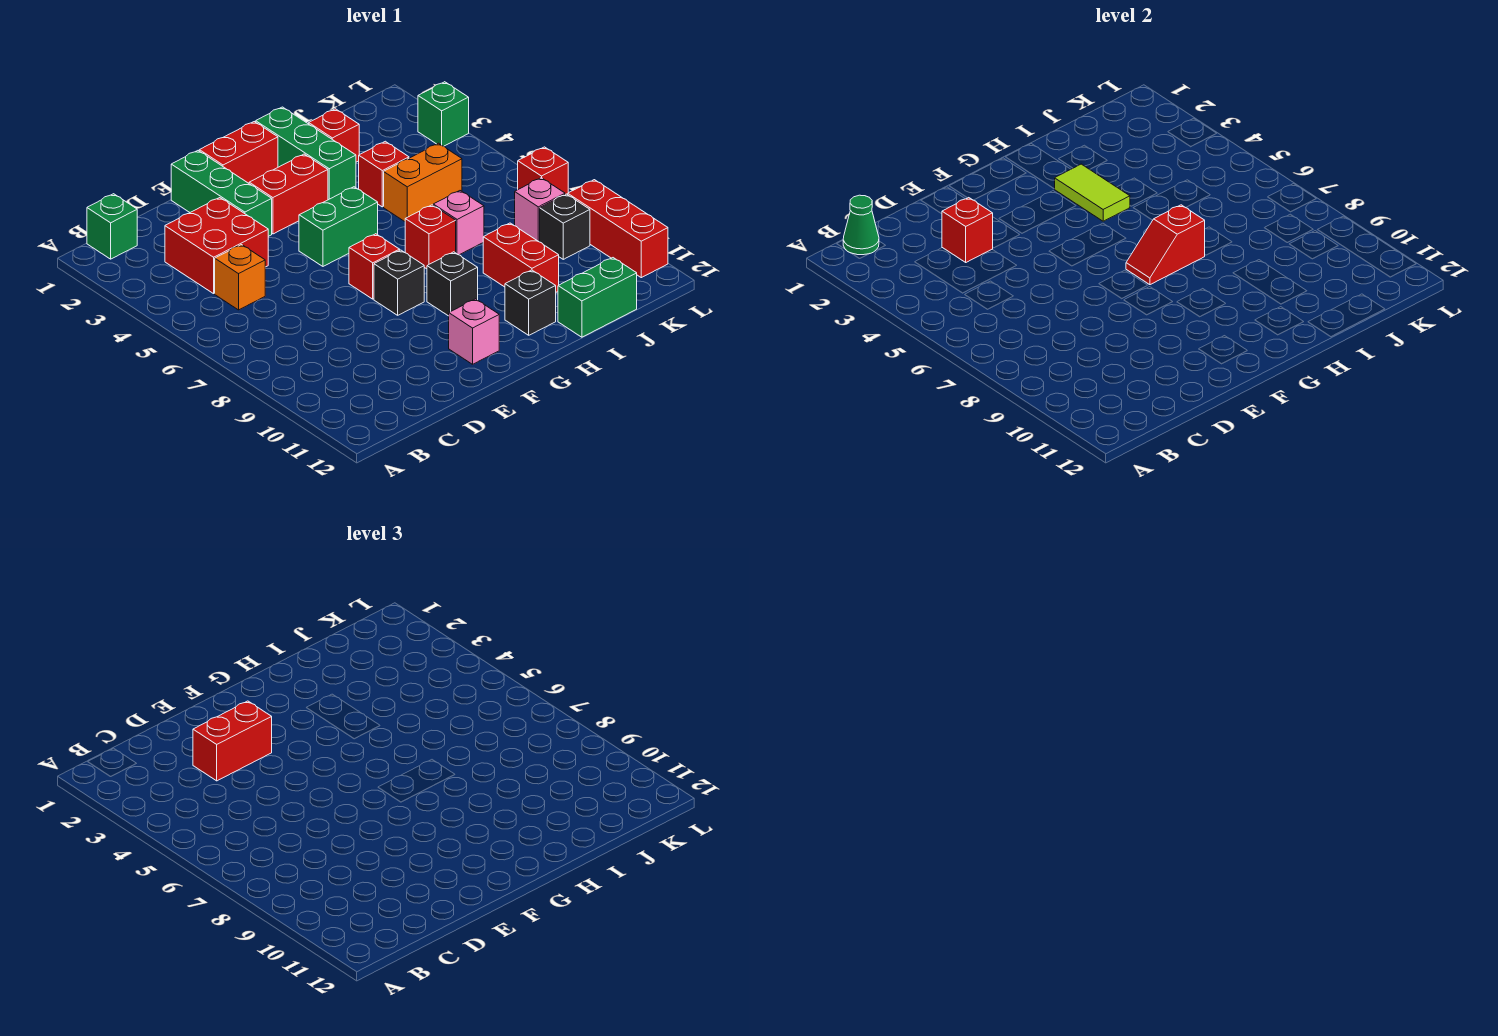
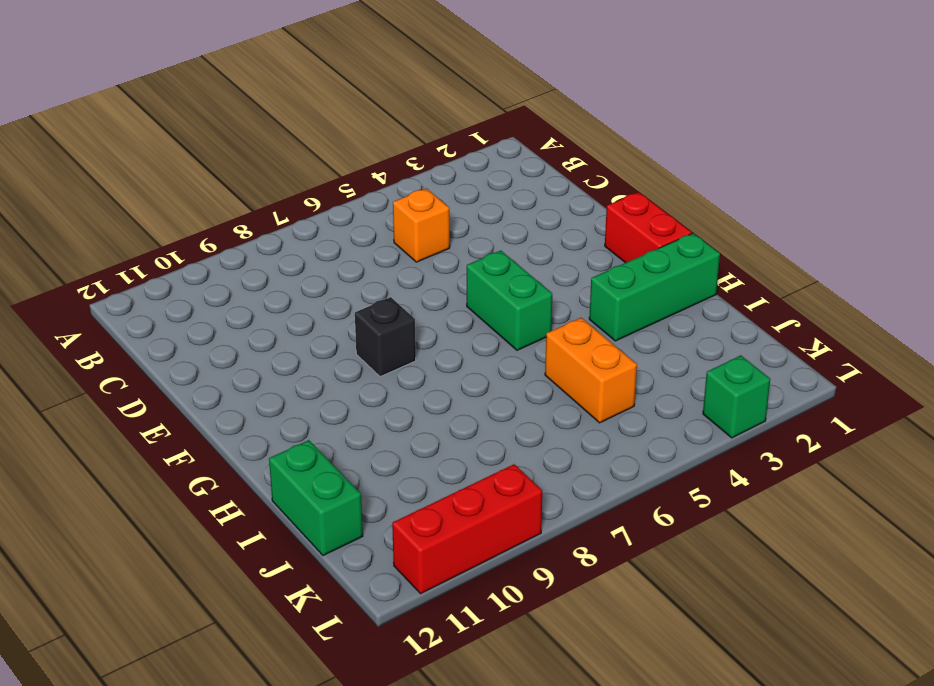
none -> green brick B1 level 1
none -> red brick C3:D4 level 1
none -> green brick E1:E3 level 1
none -> red brick F3:G3 level 1

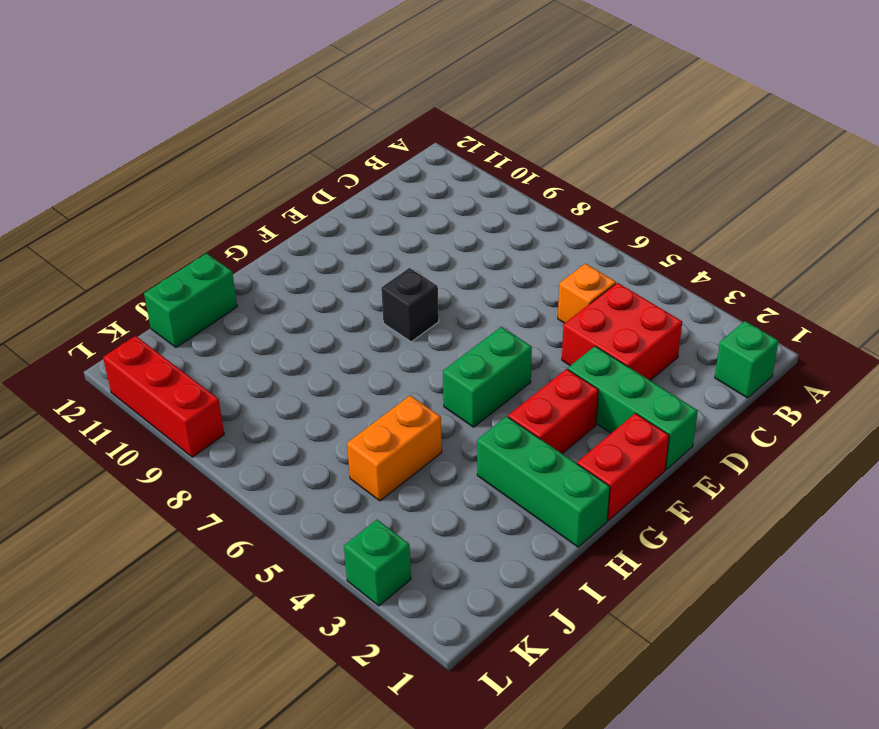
none -> red brick F7 level 1
none -> pink brick F11 level 1
none -> black brick G9 level 1
none -> red brick H7 level 1

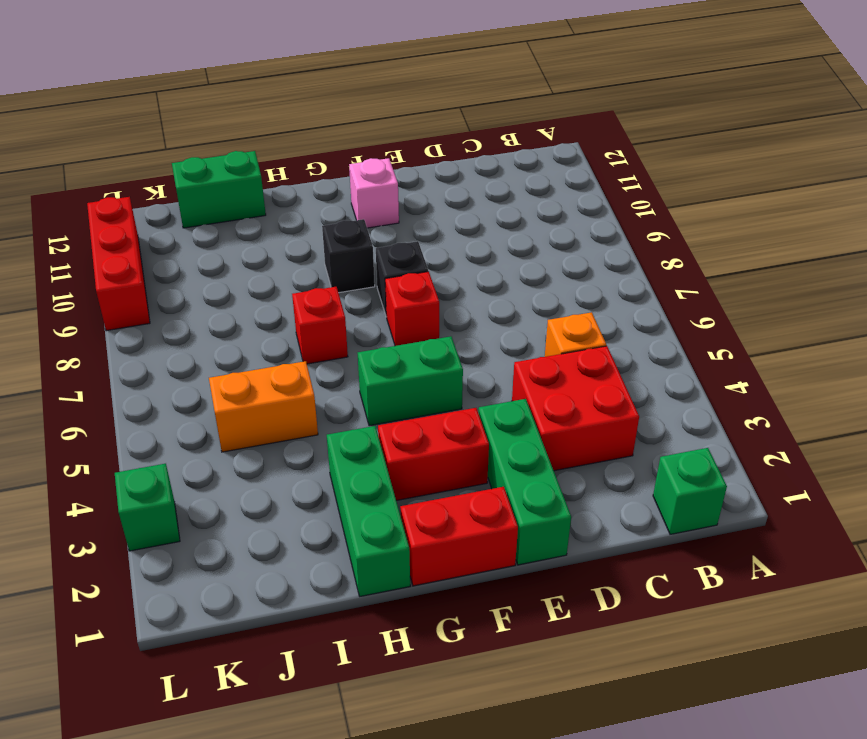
none -> black brick H11 level 1
none -> red brick I2 level 1
none -> red brick I4 level 1
none -> pink brick I7 level 1

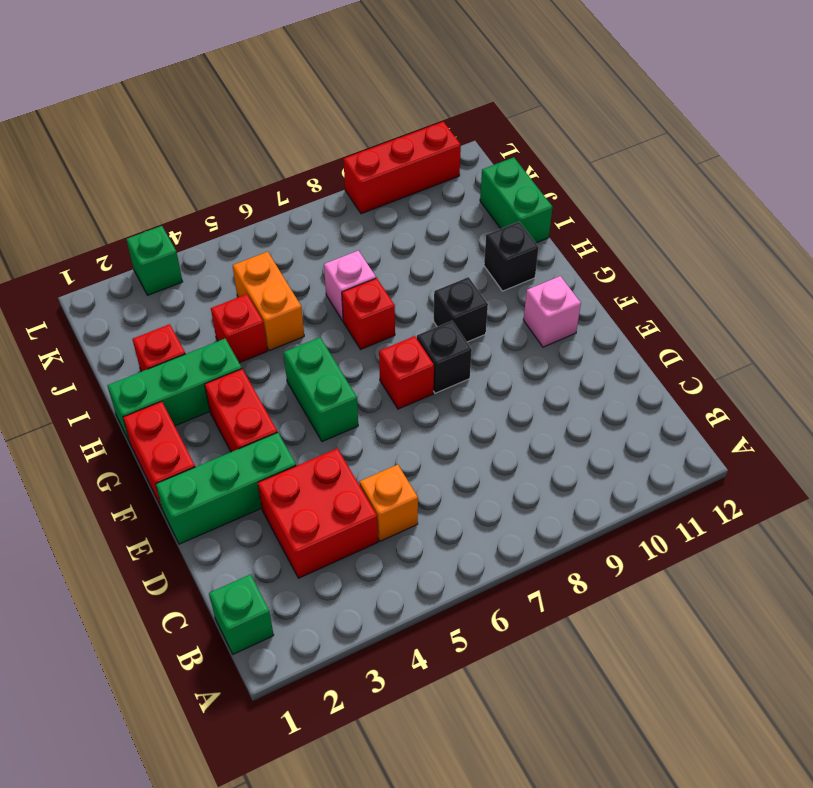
none -> red brick I9:I10 level 1
none -> pink brick K8 level 1
none -> black brick K9 level 1
none -> red brick L7 level 1

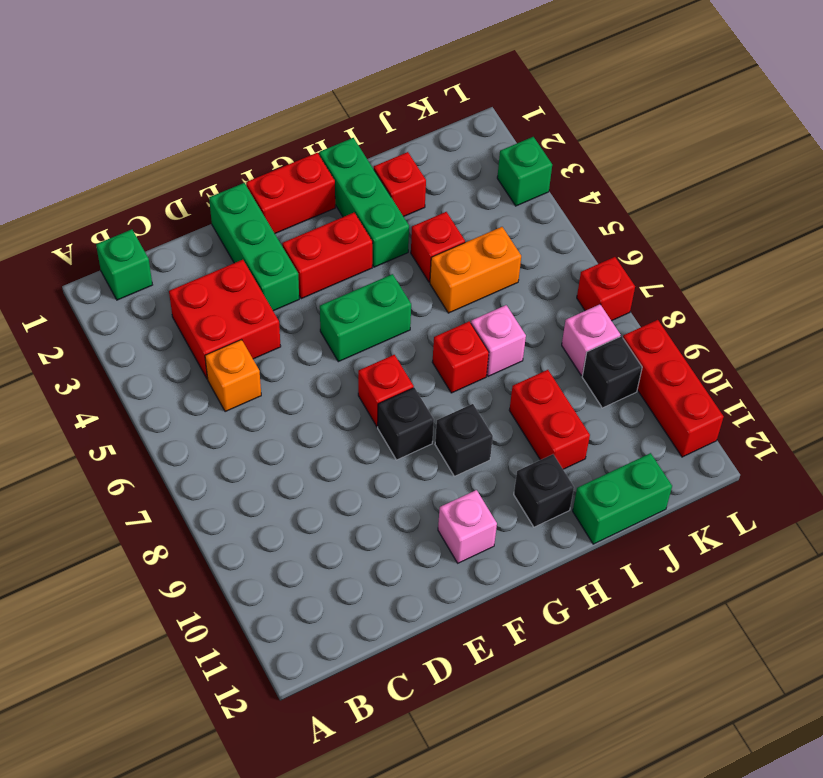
none -> green cone B1 level 2
none -> red brick D3 level 2
none -> red slope G7:H7 level 2 top H
none -> lime tile H3:H4 level 2

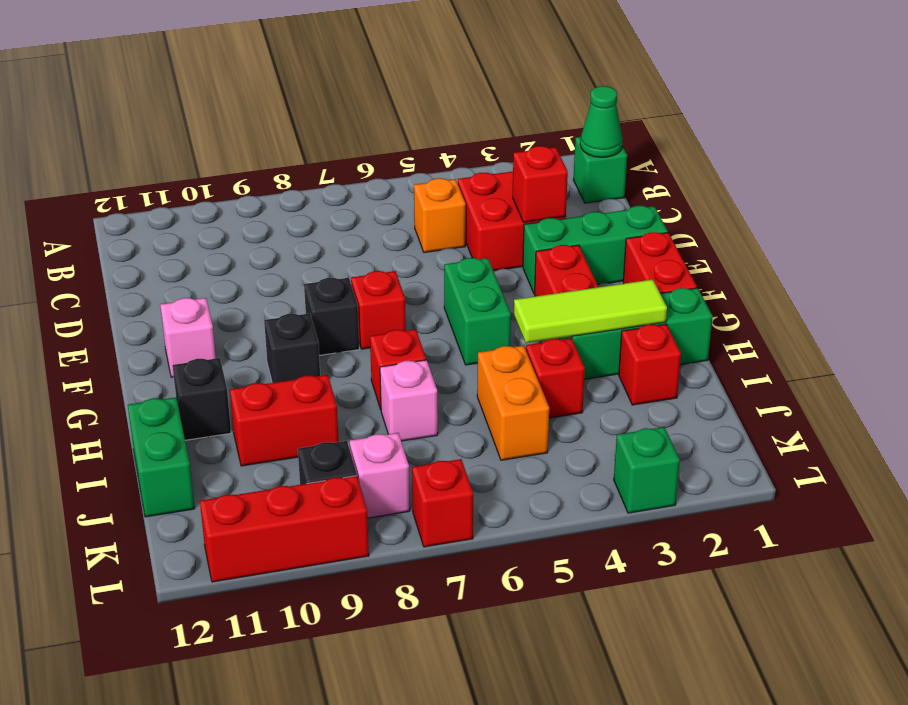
lime tile H2:H4 level 2 -> lime tile H3:H4 level 2
none -> red slope G7:H7 level 2 top H
none -> red brick D3:E3 level 3

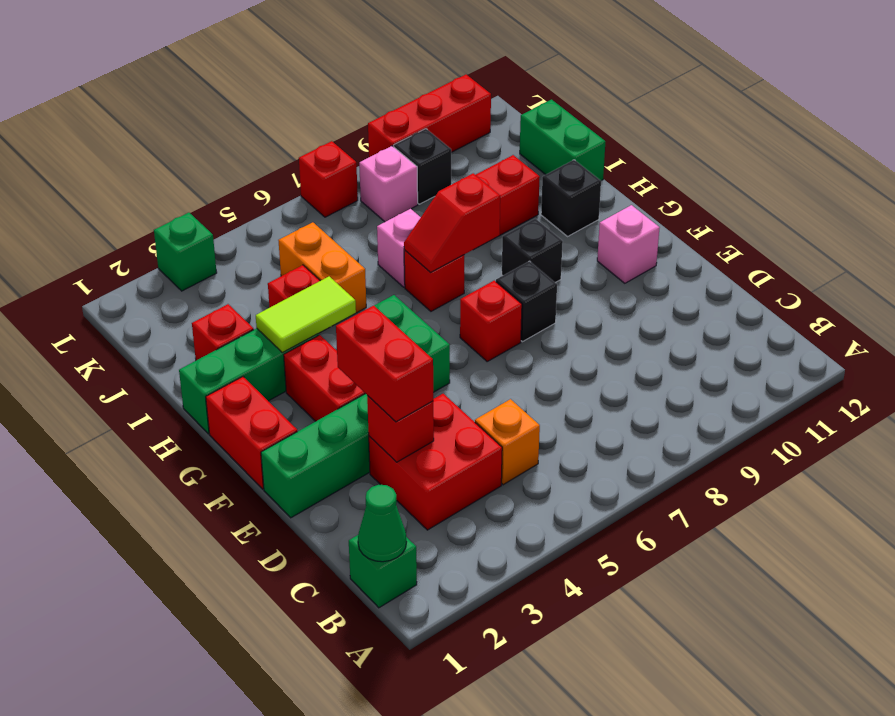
red slope H7:H8 level 2 top 8 -> red slope G7:H7 level 2 top H

